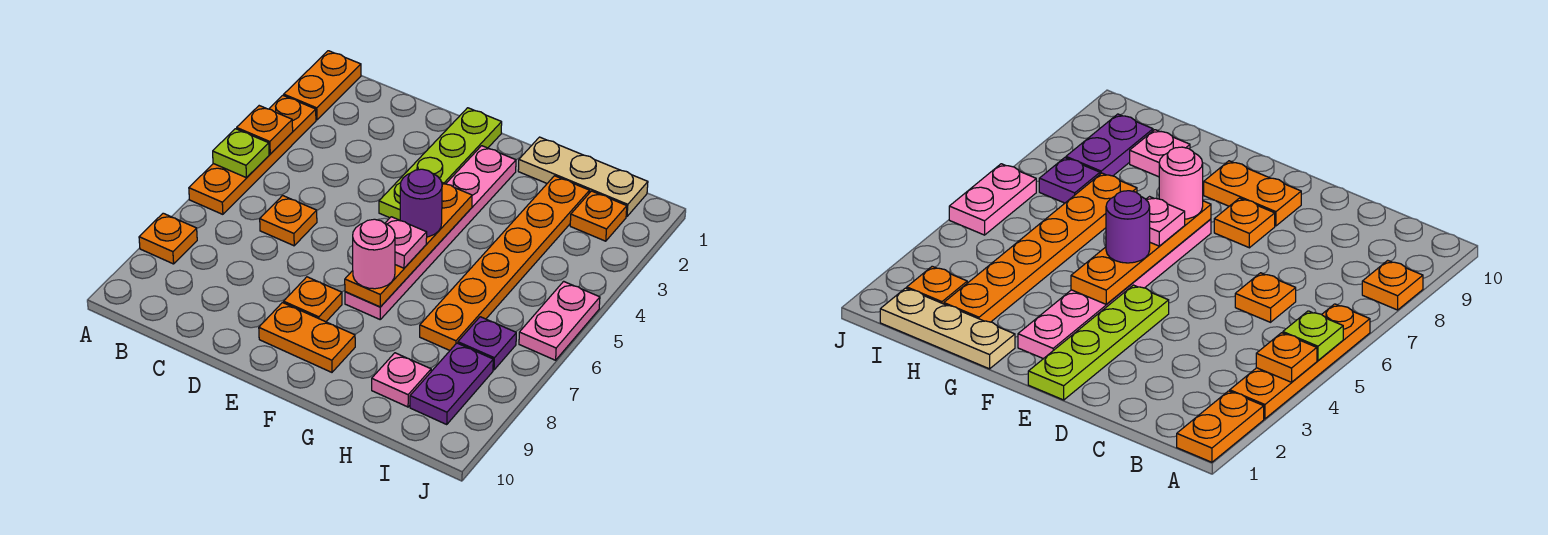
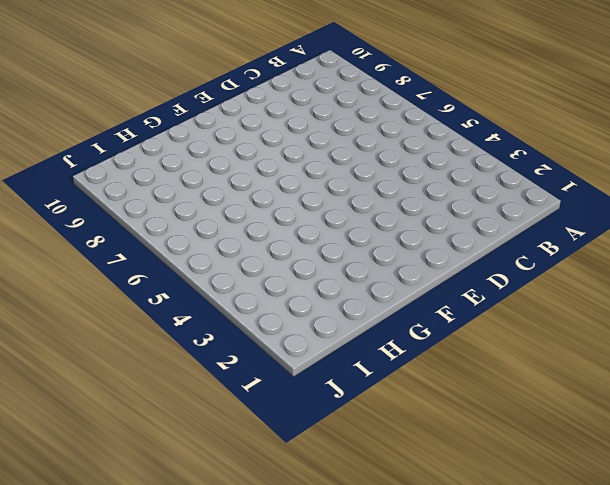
none -> orange plate A1:A2 level 1
none -> orange plate A3:A6 level 1
none -> orange plate A8 level 1

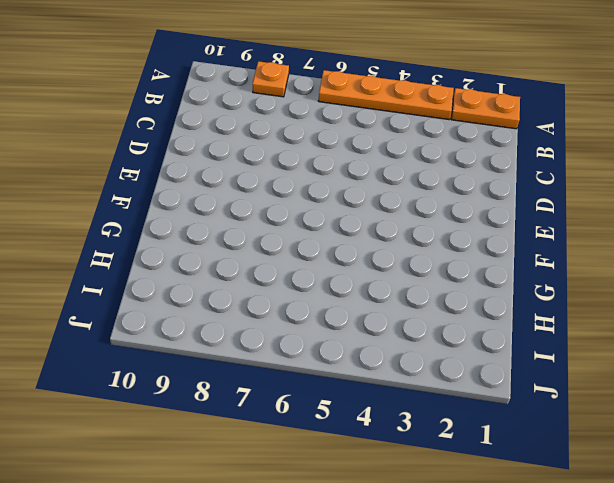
none -> orange plate C6 level 1
none -> lime plate E1:E4 level 1
none -> orange plate E8 level 1

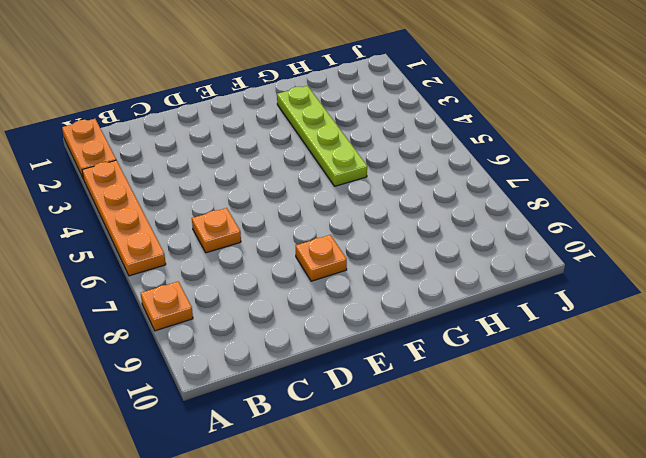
lime plate G2:G5 level 1 -> lime plate E1:E4 level 1
none -> orange plate E9:F9 level 1
none -> pink plate F2:F7 level 1
none -> tan plate G1:I1 level 1

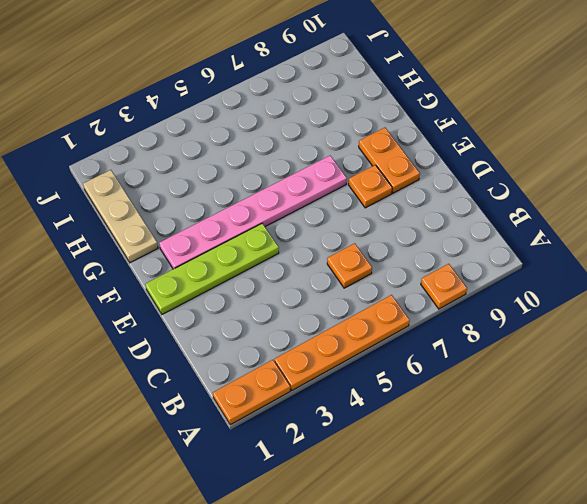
none -> orange plate H2:H7 level 1
none -> pink plate H9 level 1
none -> orange plate I2 level 1

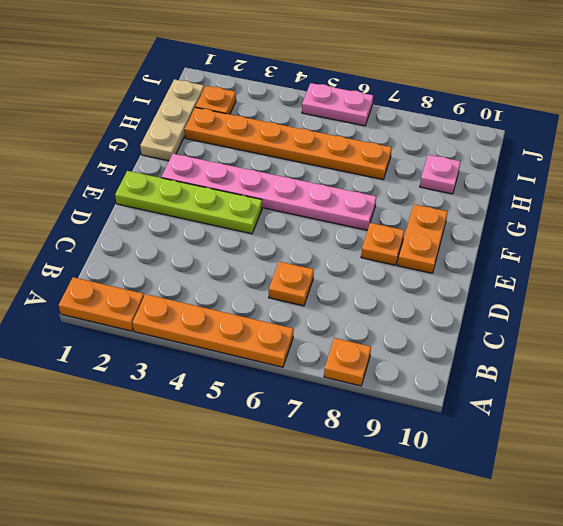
none -> purple plate I7 level 1
none -> purple plate I8:I9 level 1
none -> orange plate A4 level 2

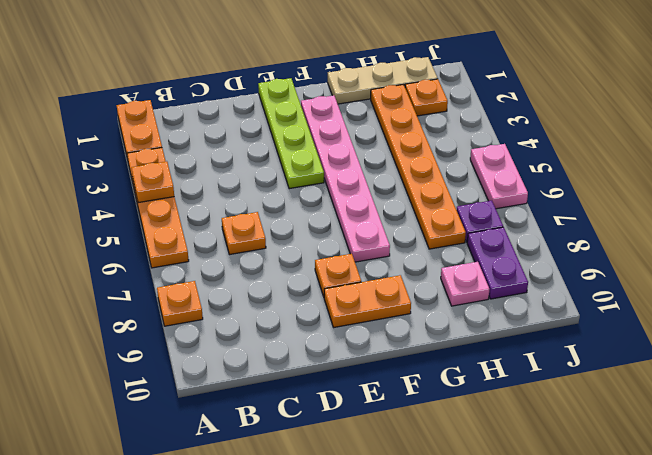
none -> lime plate A5 level 2
none -> orange plate F4:F7 level 2
none -> purple round brick F5 level 3

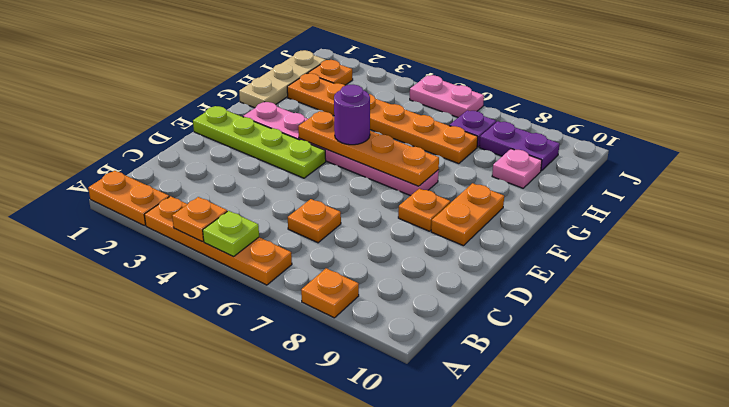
none -> pink plate F6 level 3
none -> pink round brick F7 level 3

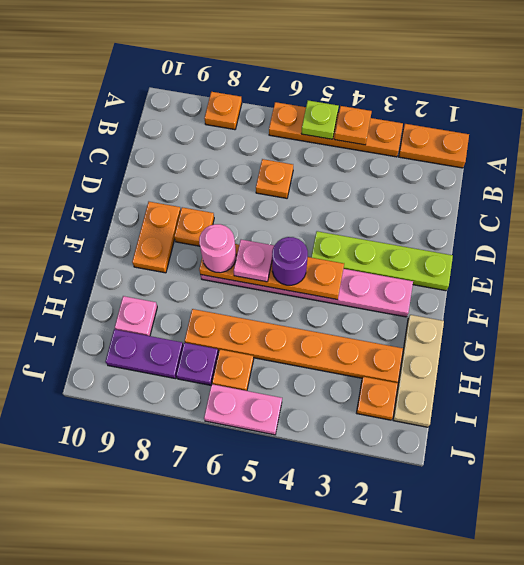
orange plate I6 level 1 -> none

